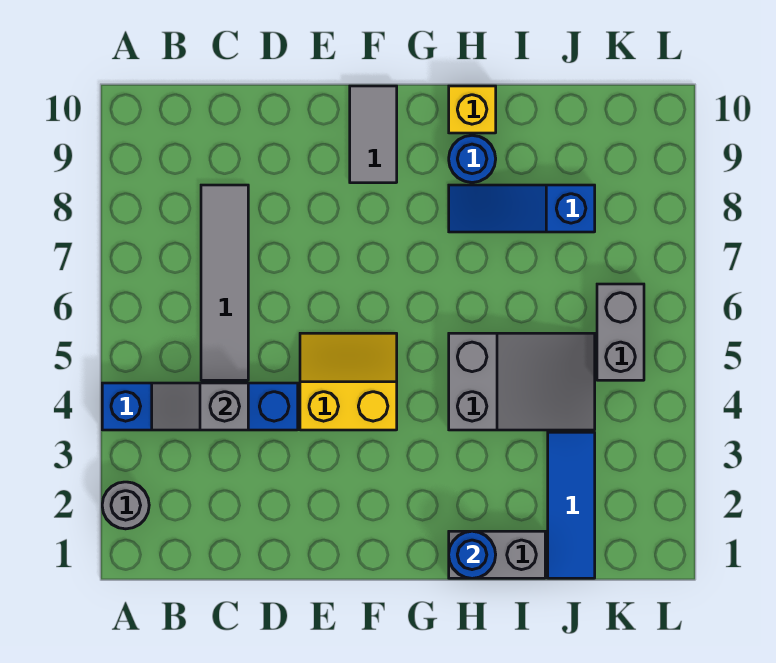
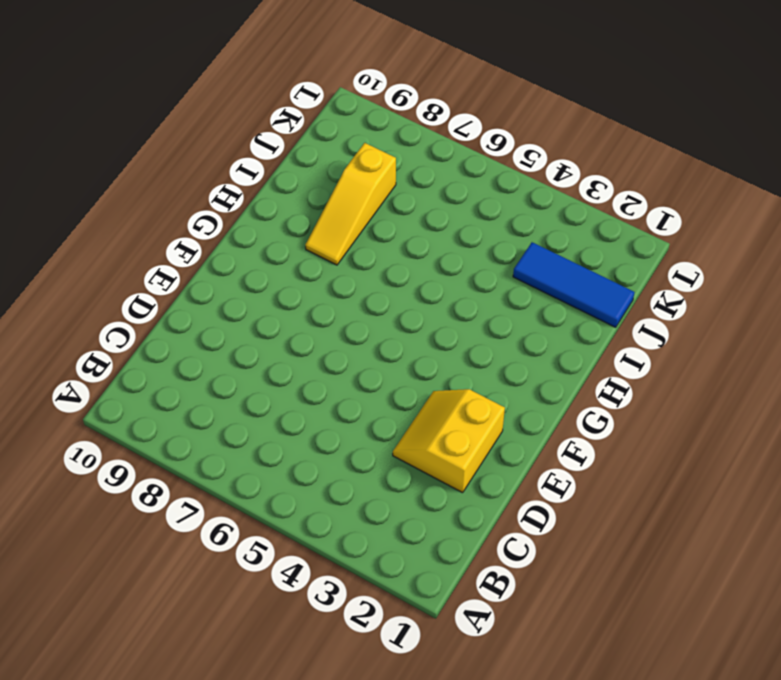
yellow slope D2:E3 level 1 top 2 -> yellow slope E4:F5 level 1 top 4
yellow slope H8:J8 level 1 top J -> blue slope H8:J8 level 1 top J
none -> grey round brick A2 level 1
none -> blue brick A4:D4 level 1
none -> grey tile C5:C8 level 1

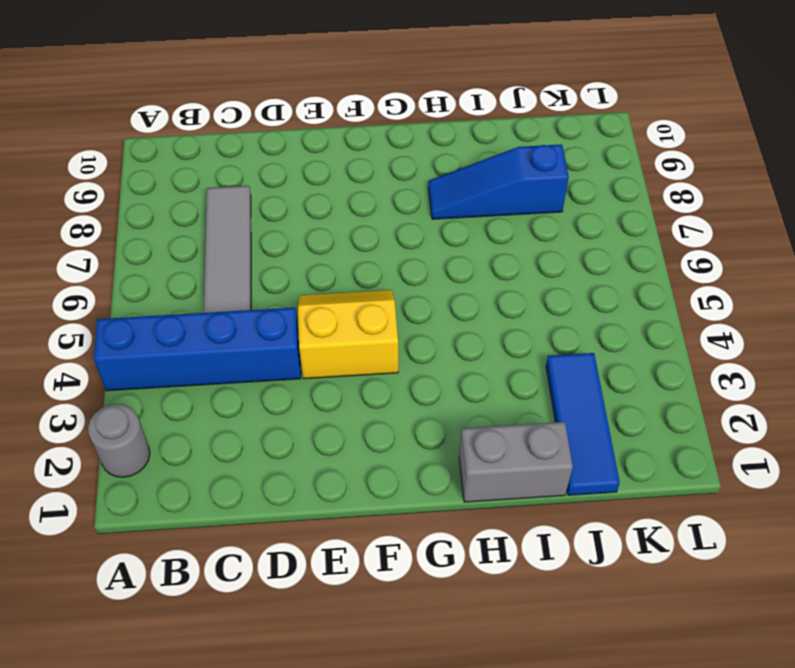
none -> grey tile F9:F10 level 1
none -> grey slope H4:J5 level 1 top H
none -> blue round brick H9 level 1

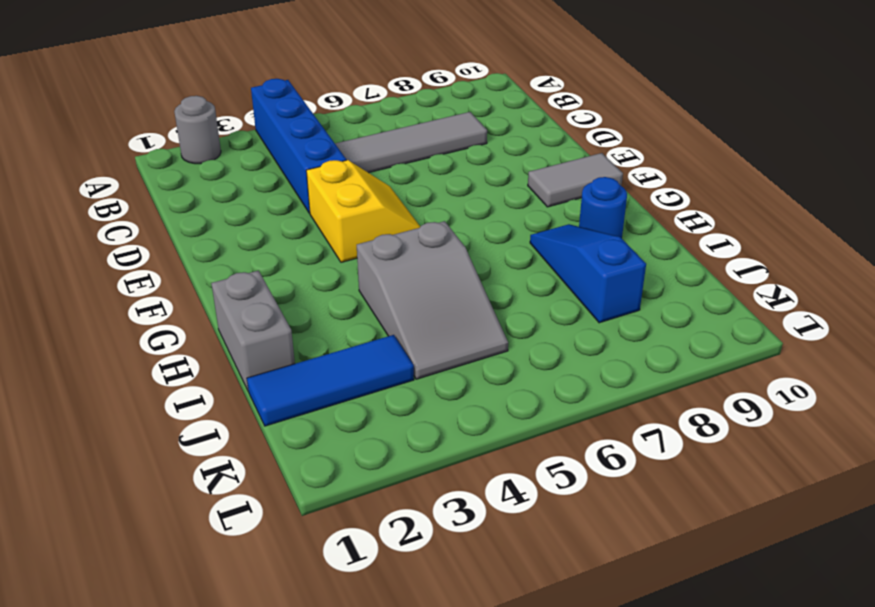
none -> yellow brick H10 level 1
none -> grey brick K5:K6 level 1
none -> grey slope B4:C4 level 2 top C

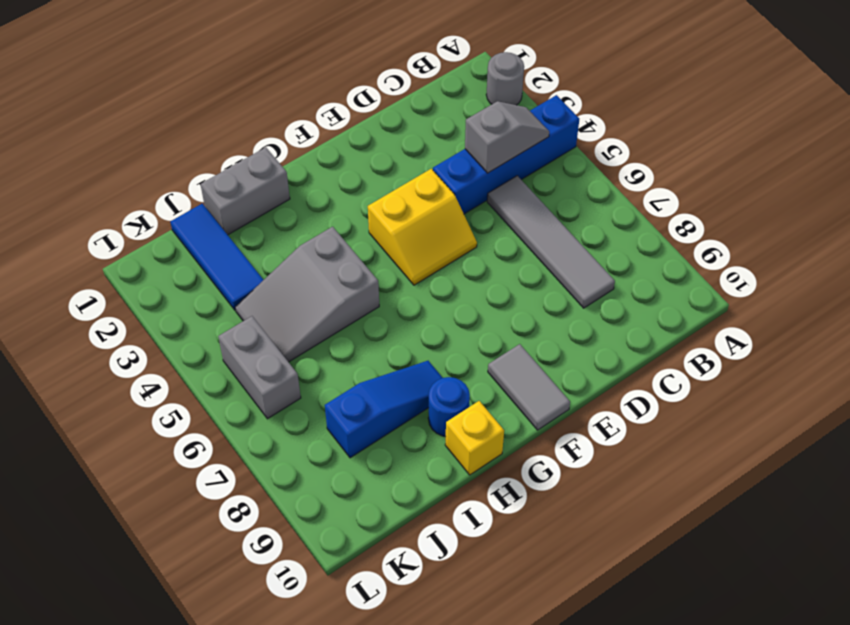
none -> blue round brick H1 level 2

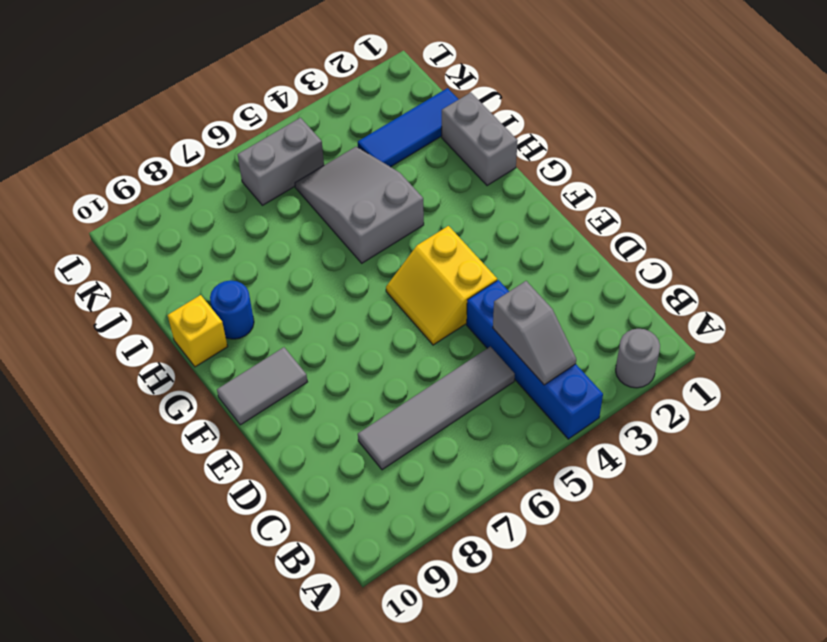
none -> blue slope H8:J8 level 1 top J
none -> blue round brick H1 level 2

